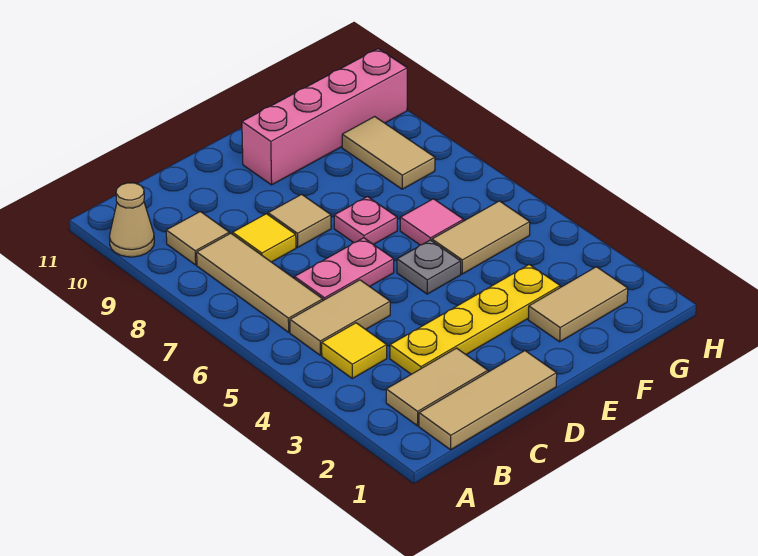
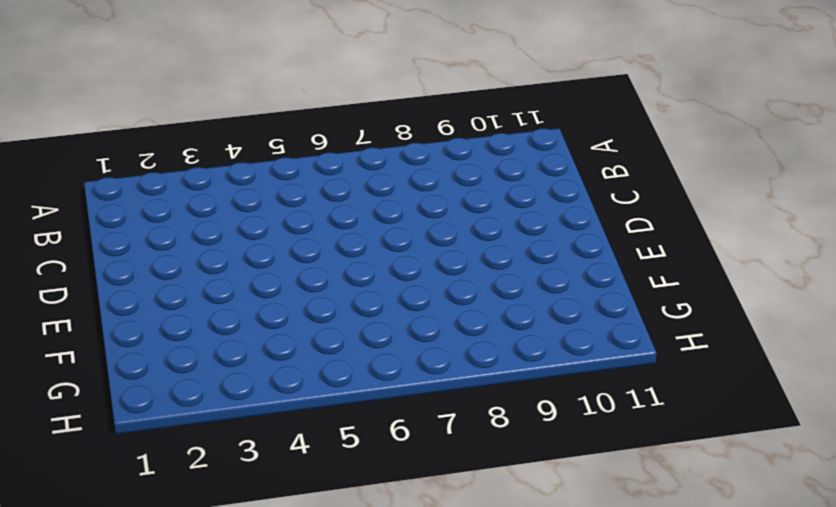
none -> tan cone A10 level 1
none -> tan tile B1:D1 level 1
none -> tan tile B2:C2 level 1

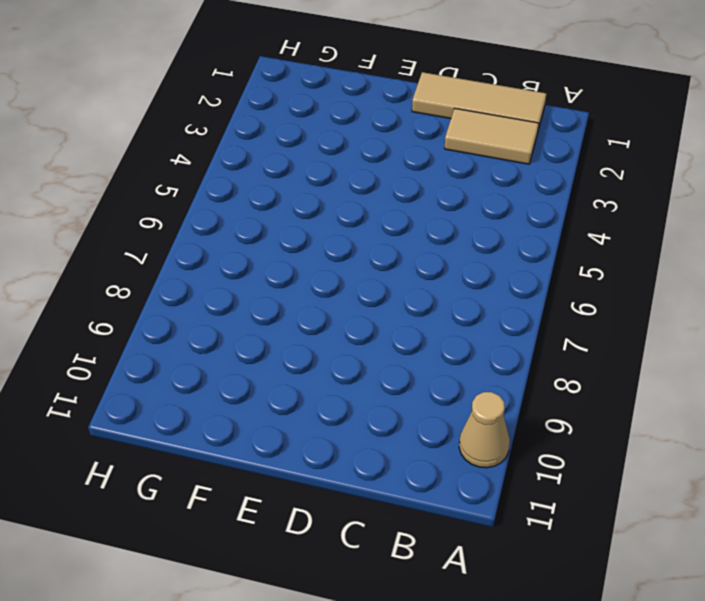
none -> yellow tile B4 level 1
none -> tan tile B5:C5 level 1
none -> tan tile B6:B8 level 1

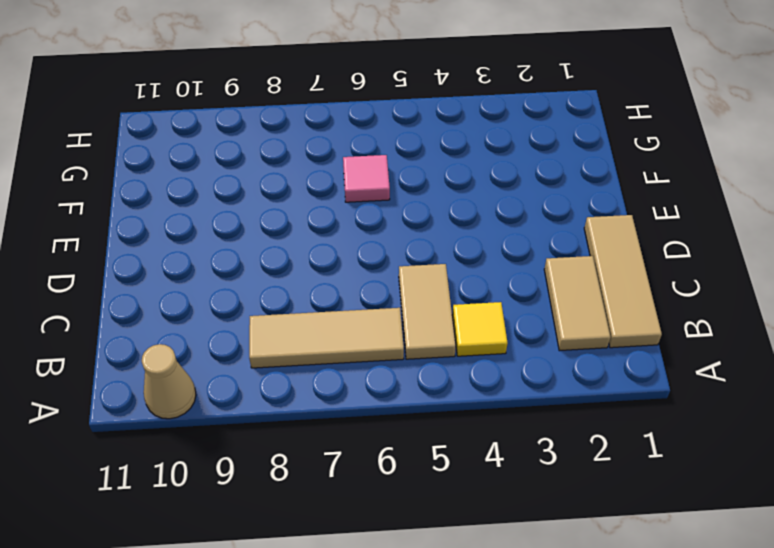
none -> tan tile B9 level 1
none -> yellow plate C3:F3 level 1
none -> pink plate C6:D6 level 1

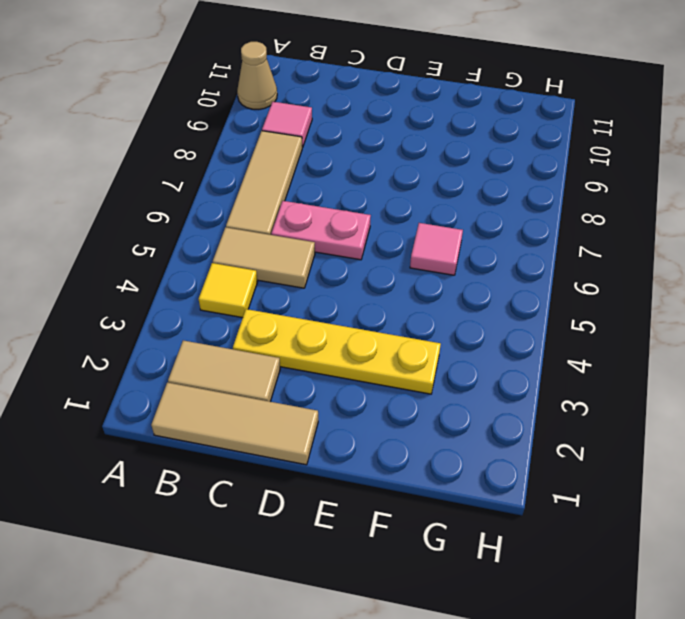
pink tile B9 level 1 -> tan tile B9 level 1
none -> yellow tile C8 level 1
none -> tan tile D8 level 1
none -> grey plate E5 level 1

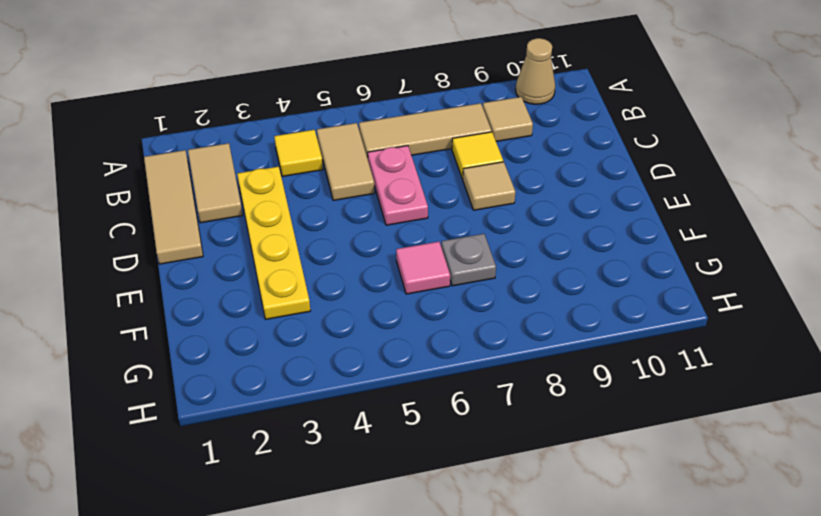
grey plate F7 level 1 -> grey plate E5 level 1
none -> pink plate E7 level 1
none -> pink brick E10:H10 level 1
none -> tan tile F2:G2 level 1

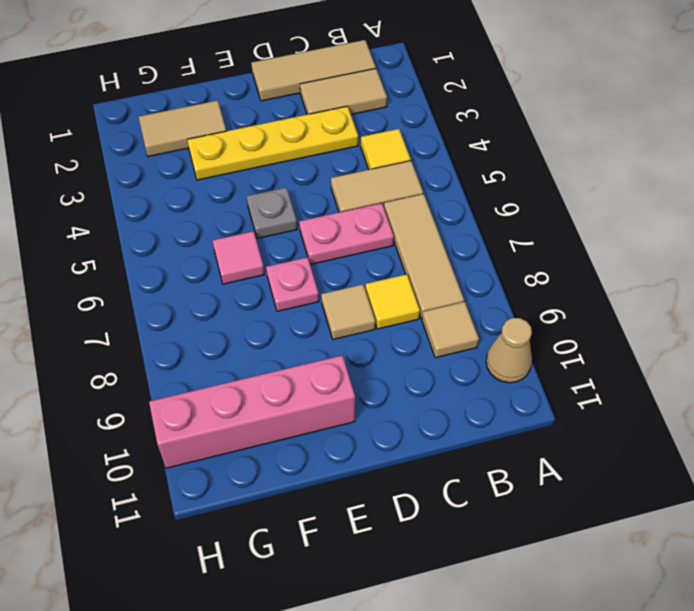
none -> tan tile F5:G5 level 1
none -> tan tile G8:G9 level 1

